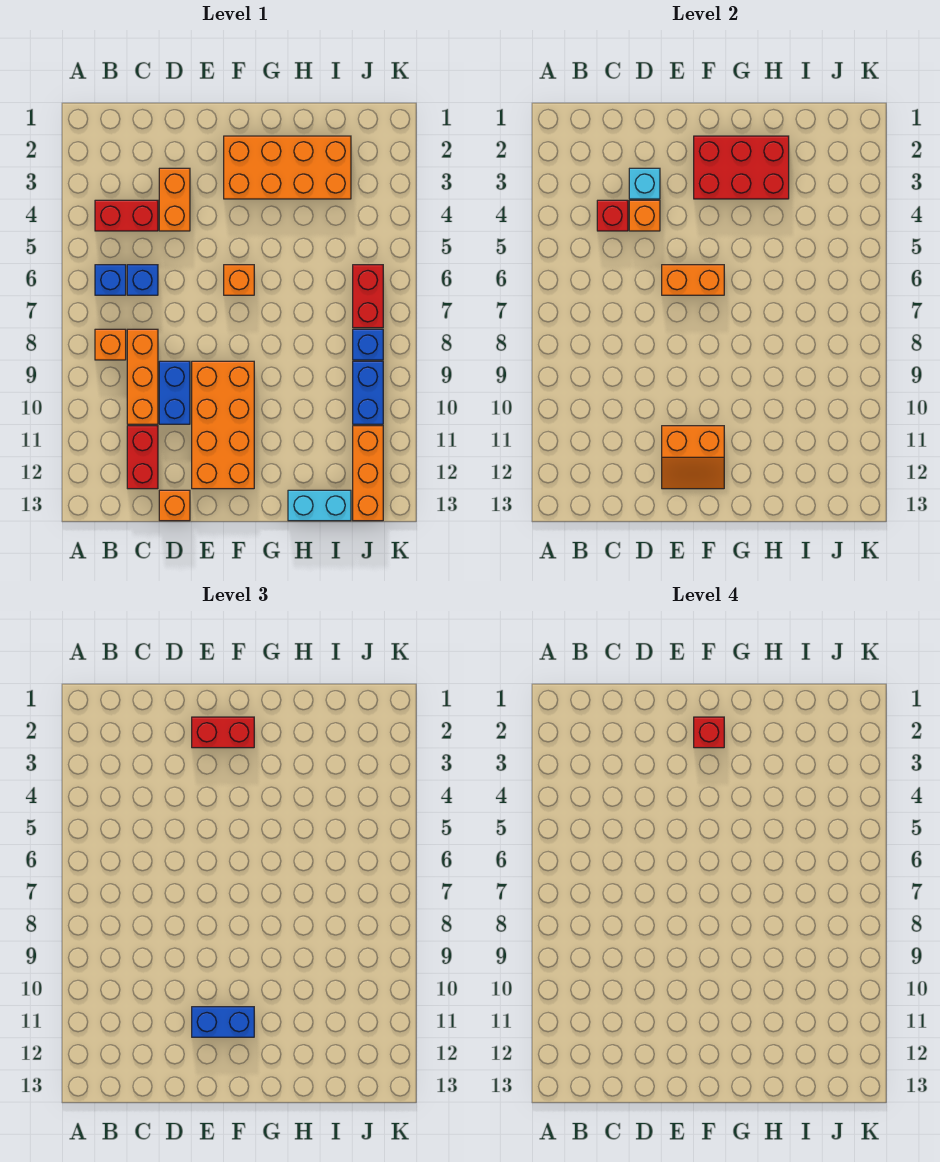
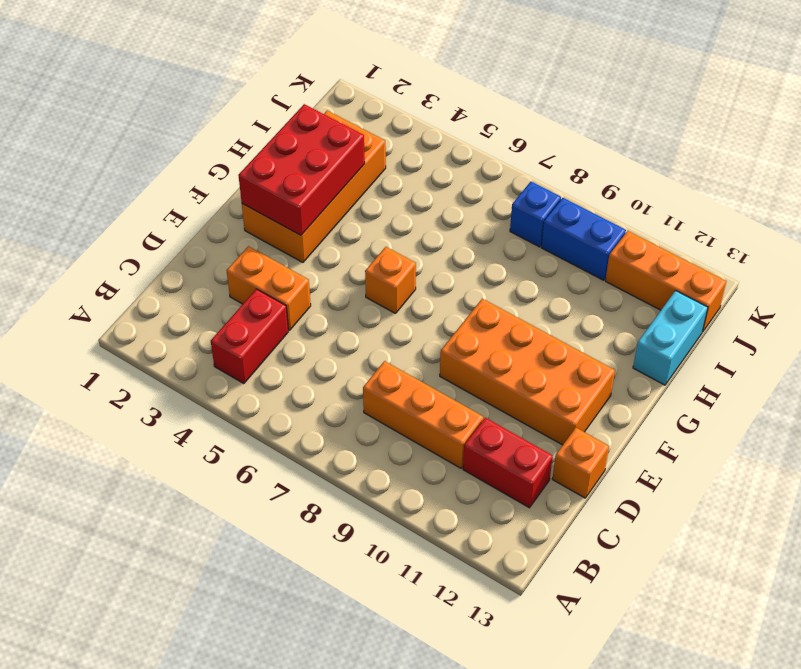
none -> blue brick B6 level 1
none -> orange brick B8 level 1
none -> blue brick C6 level 1

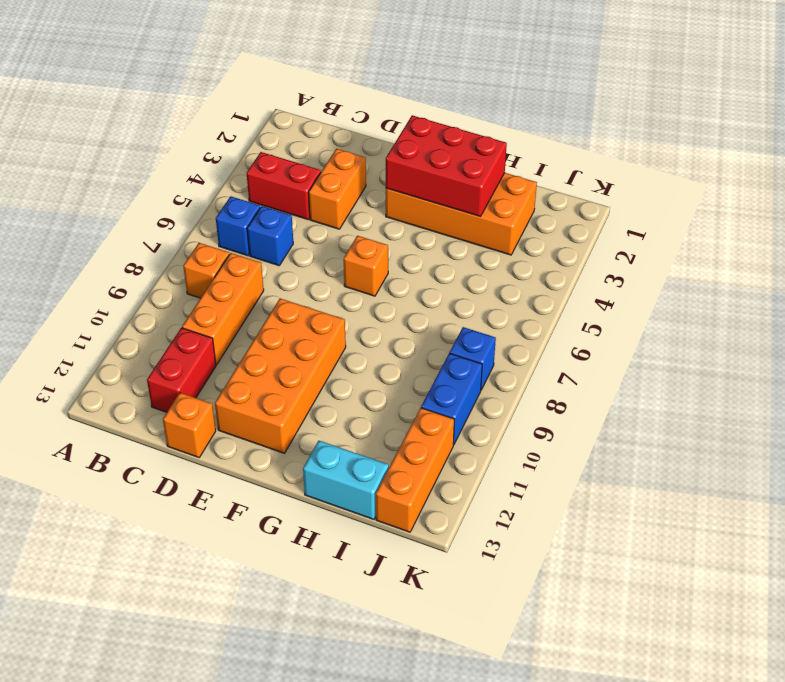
none -> blue brick D9:D10 level 1
none -> red brick J6:J7 level 1
none -> red brick C4 level 2

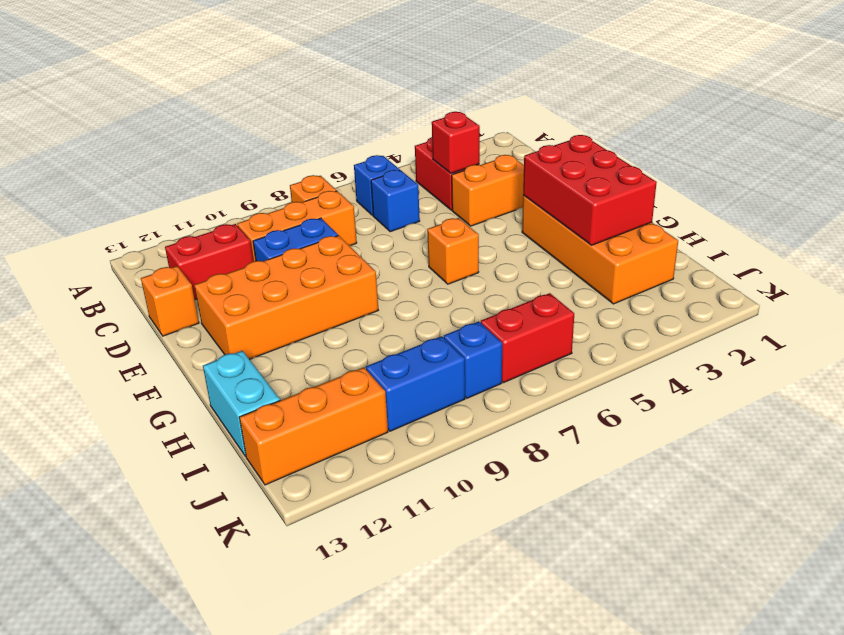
none -> cyan brick D3 level 2
none -> orange brick D4 level 2
none -> orange brick E6:F6 level 2

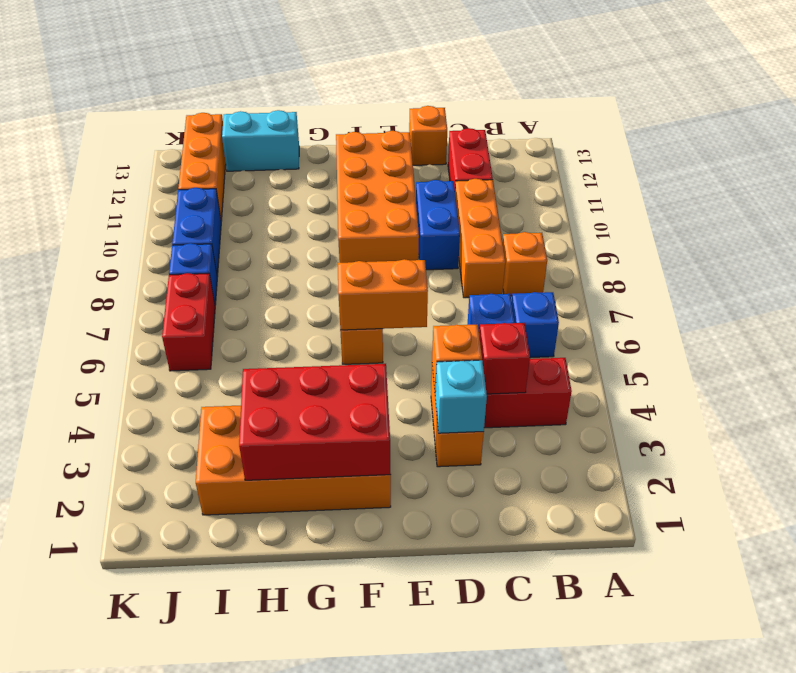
none -> orange slope E11:F12 level 2 top 11
none -> red brick E2:F2 level 3
none -> blue brick E11:F11 level 3

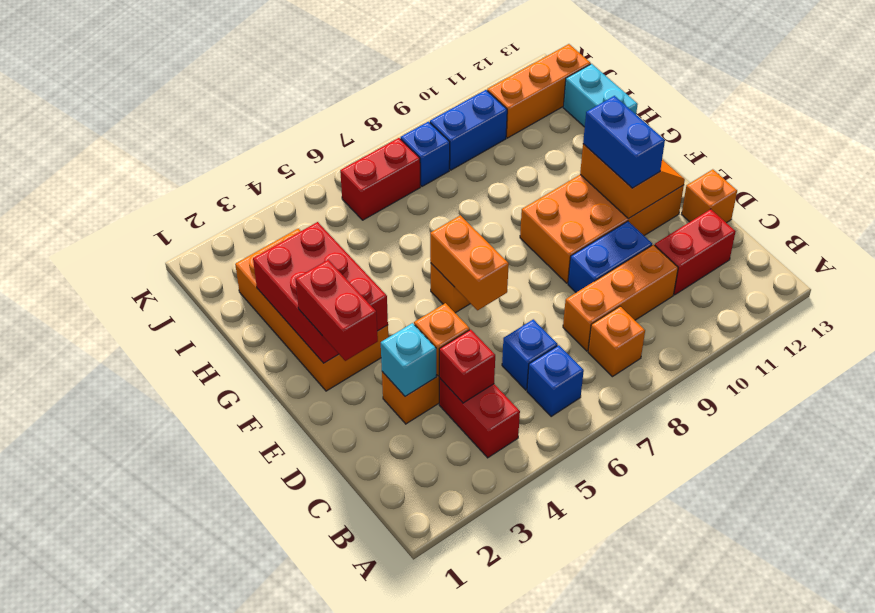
none -> red brick F2 level 4

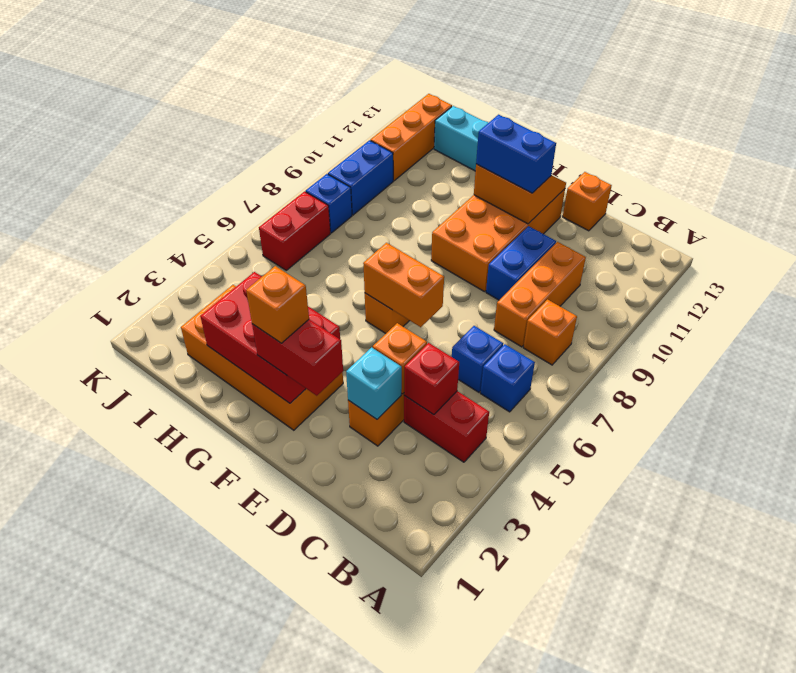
orange brick F2 level 4 -> red brick F2 level 4
none -> red brick C11:C12 level 1

